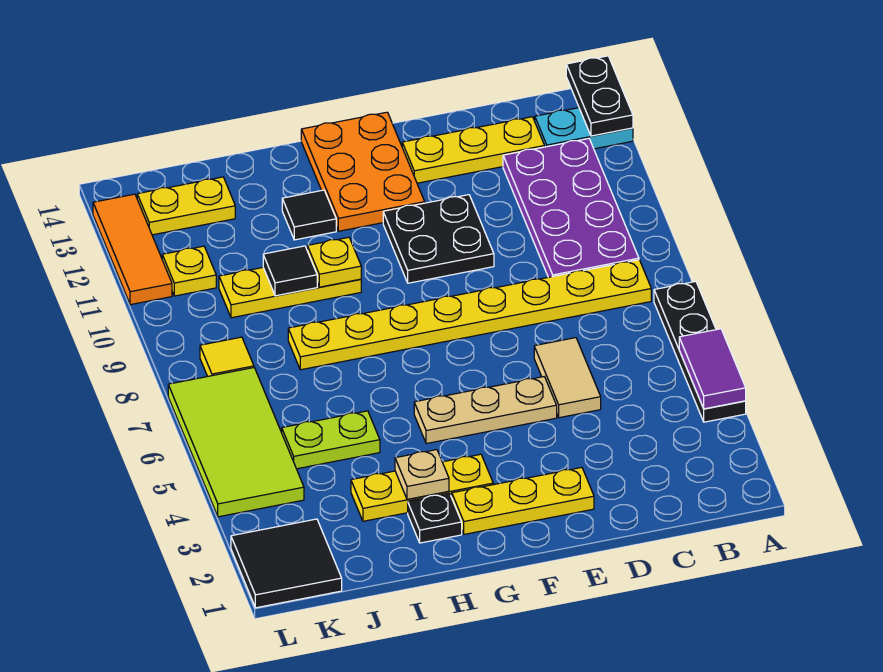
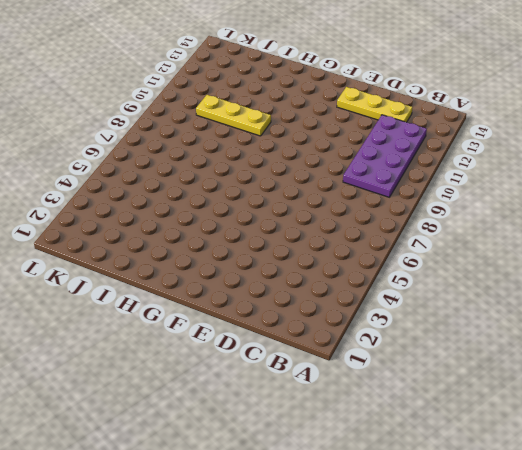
none -> black plate A4:A7 level 1
none -> cyan plate A13:B13 level 1
none -> yellow plate B8:I8 level 1

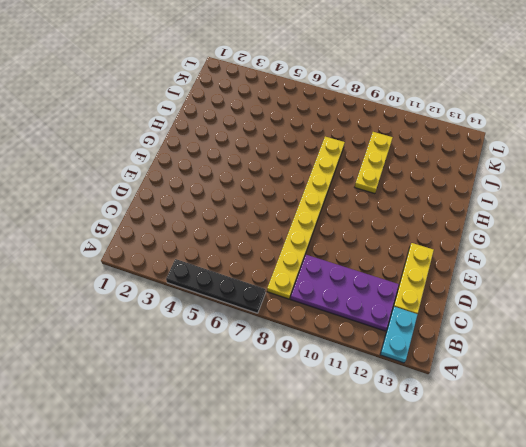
none -> tan tile D5:D6 level 1
none -> yellow plate E2:G2 level 1
none -> tan plate E5:G5 level 1

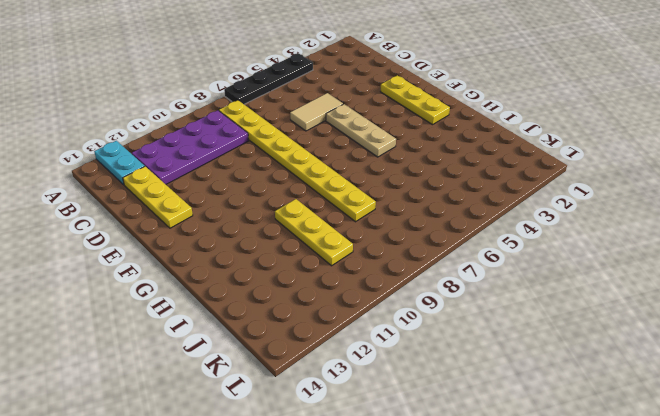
none -> black plate E10:F11 level 1
none -> orange plate F12:G14 level 1
none -> yellow plate G3:I3 level 1

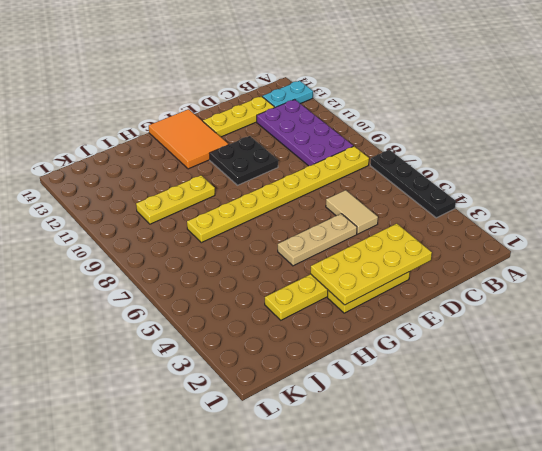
yellow plate D2:G3 level 2 -> none
orange tile F12:G14 level 1 -> orange plate F12:G14 level 1
none -> black plate H2 level 1
none -> black tile H12 level 1
none -> lime plate I5:J5 level 1

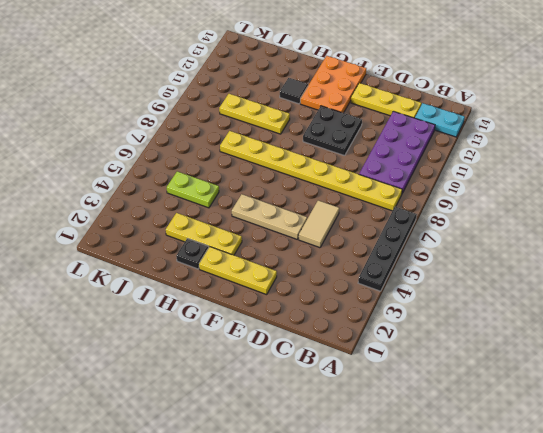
none -> yellow plate J13:K13 level 1
none -> black tile K1:L2 level 1
none -> lime tile K4:L7 level 1

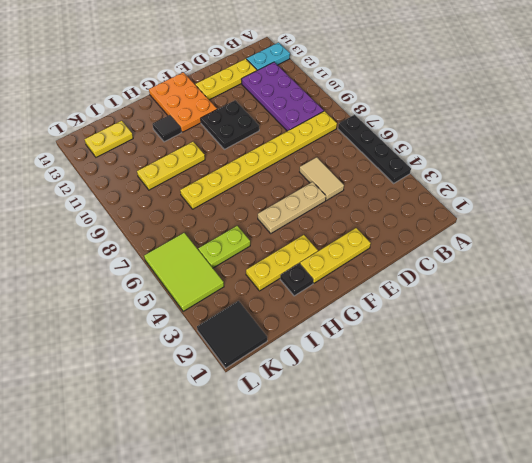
lime tile K4:L6 level 1 -> lime tile K4:L7 level 1
none -> yellow tile K8 level 1
none -> yellow plate K11 level 1
none -> orange tile L11:L13 level 1

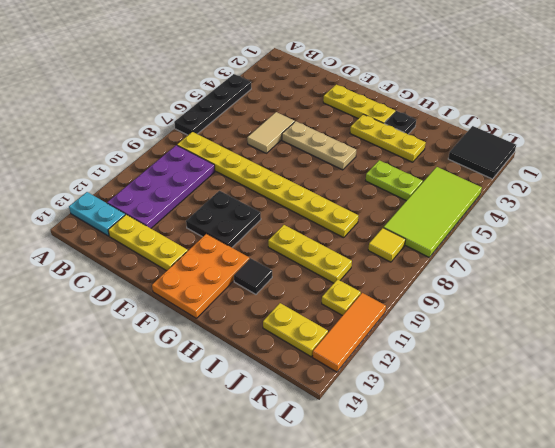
none -> purple tile A4:A5 level 2
none -> black plate A13:A14 level 2
none -> tan plate H3 level 2

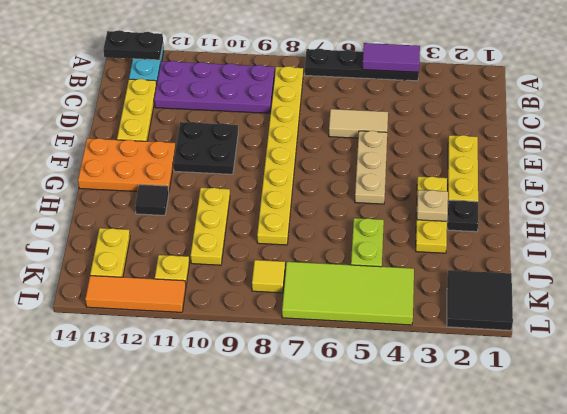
none -> yellow plate H10 level 2
none -> black tile I10 level 2

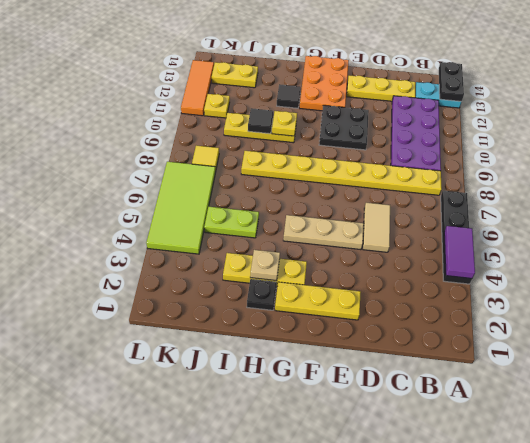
none -> black tile K1:L2 level 1

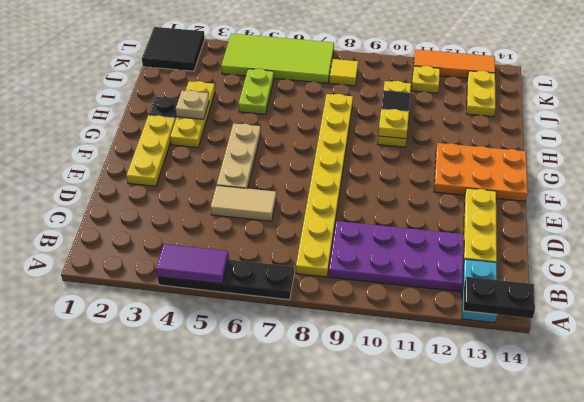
none -> black plate E10:F11 level 1
none -> black tile H12 level 1

